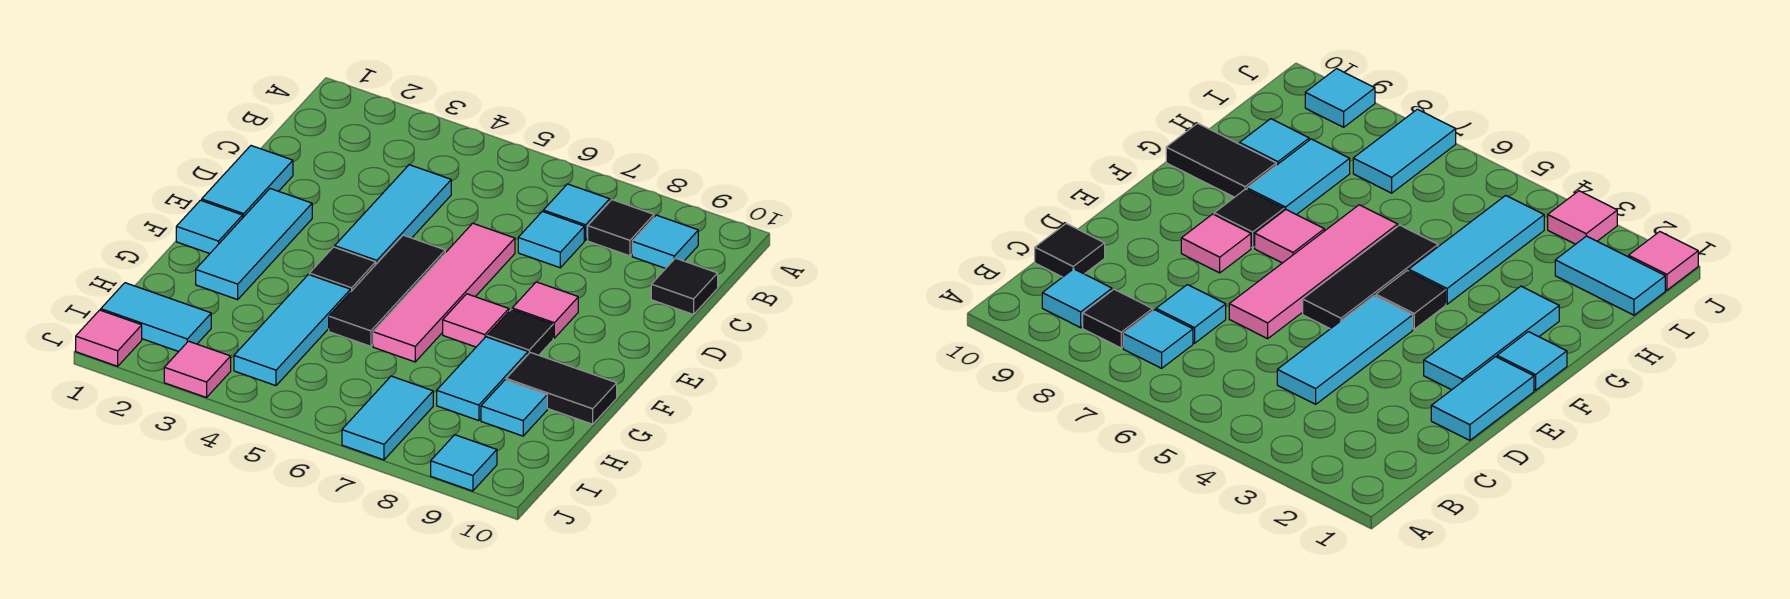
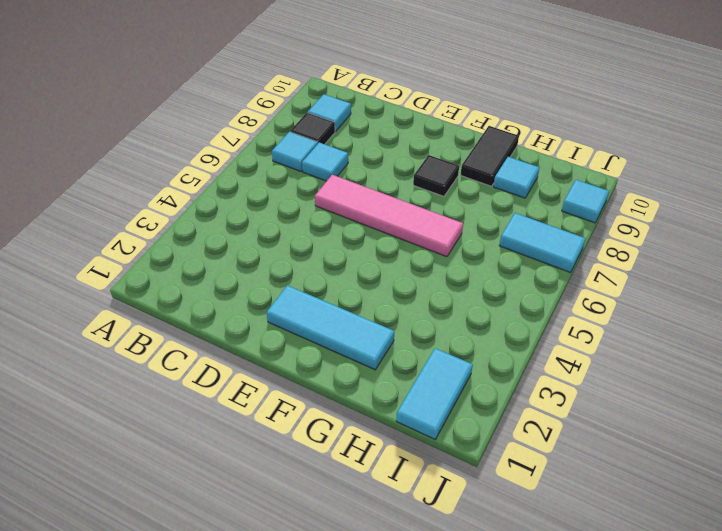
none -> cyan tile C4:E4 level 1
none -> black tile C10 level 1
none -> cyan tile D1:E1 level 1

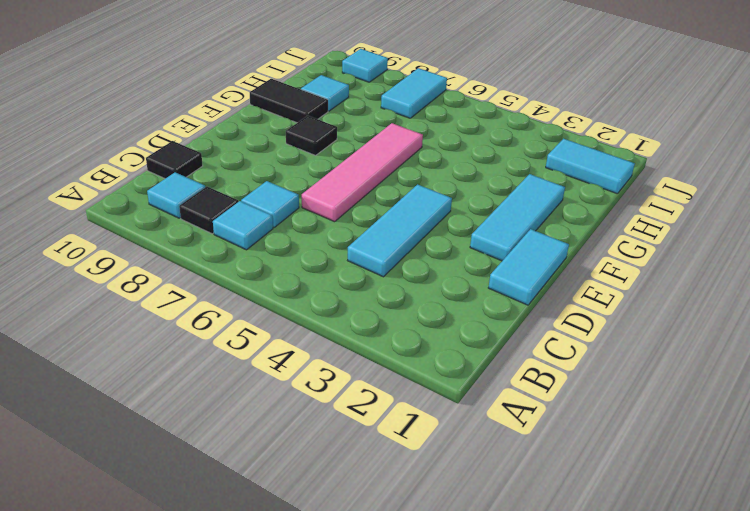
none -> black tile E5:G5 level 1
none -> pink tile E8 level 1
none -> cyan tile F1 level 1

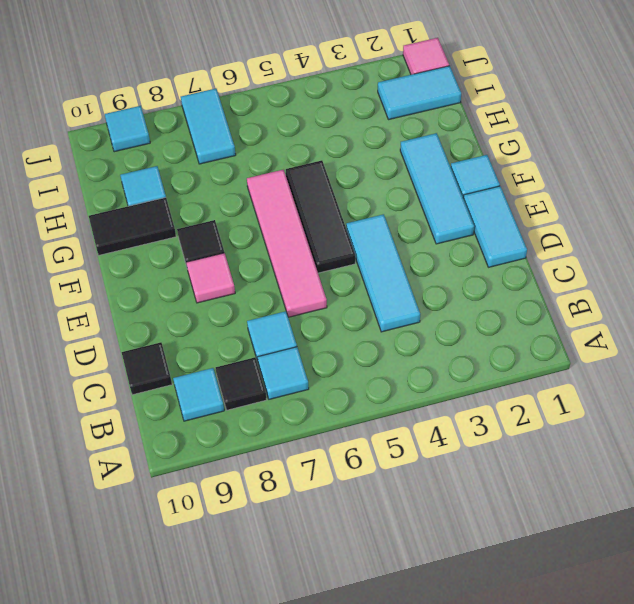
none -> black tile F4 level 1
none -> pink tile F7 level 1
none -> cyan tile G4:I4 level 1

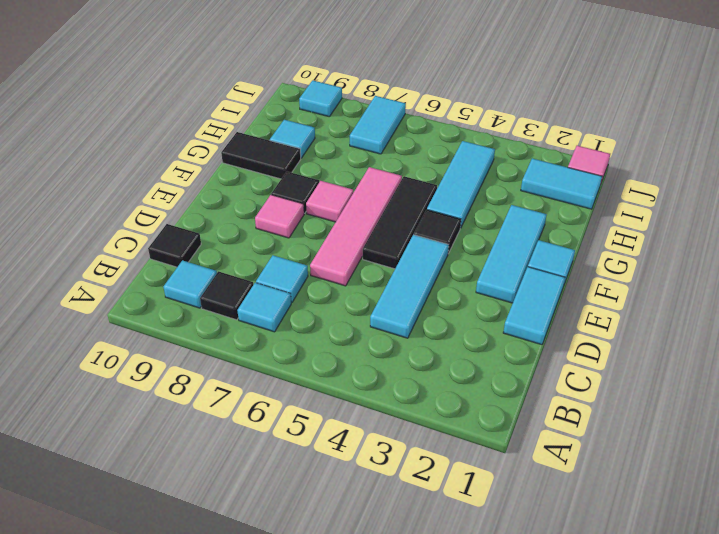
none -> cyan tile G8:H8 level 1
none -> pink tile J3 level 1

